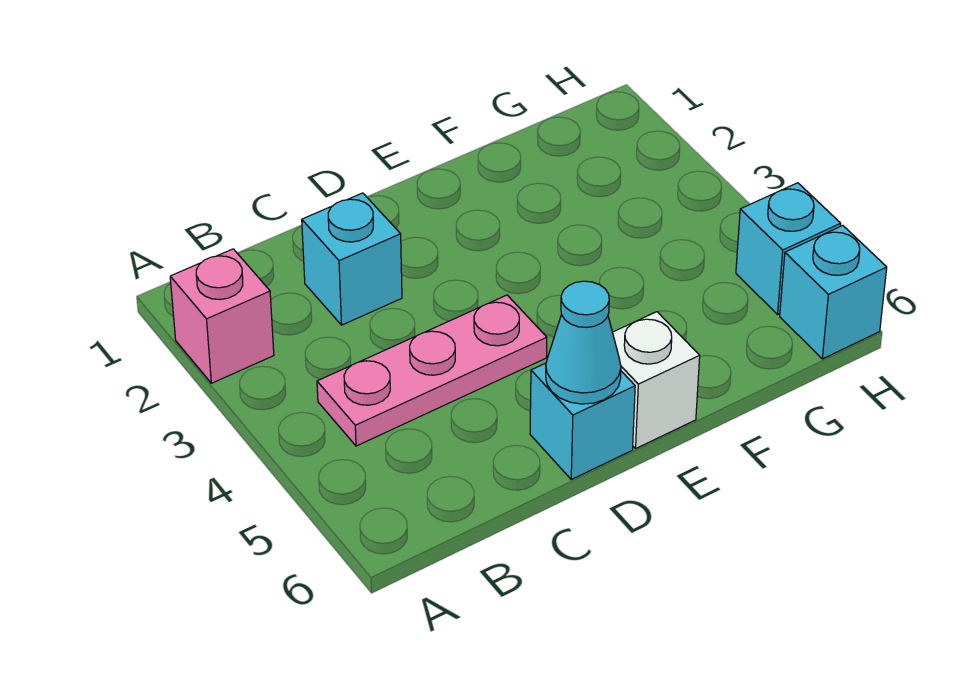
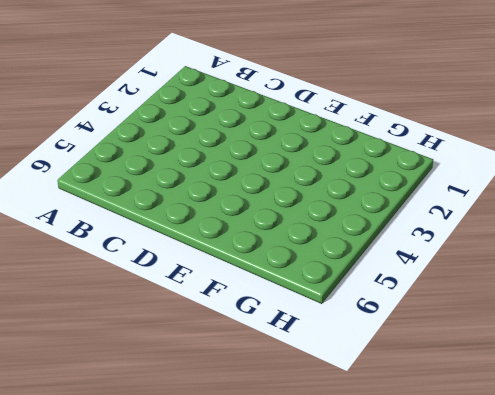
none -> pink brick A2 level 1
none -> pink plate B4:D4 level 1

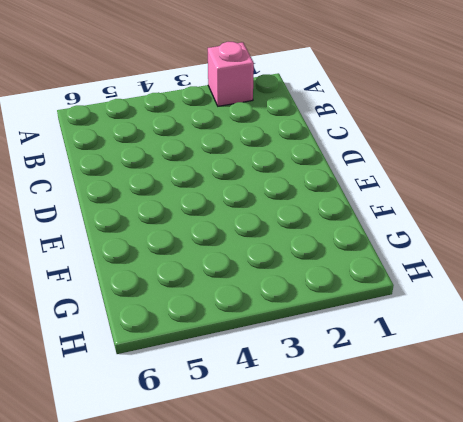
none -> pink plate B4:D4 level 1
none -> cyan brick C2 level 1

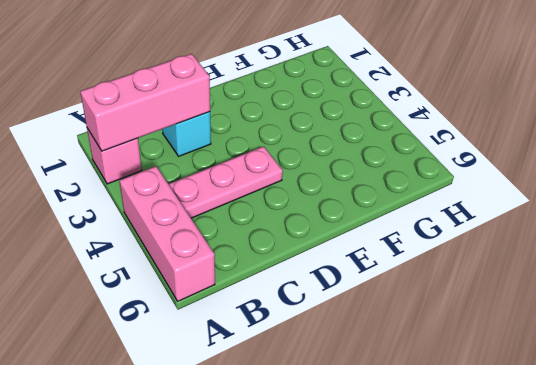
pink brick A2:C2 level 2 -> none
pink brick A4:A6 level 1 -> none
none -> cyan brick D6 level 1
none -> white brick E6 level 1

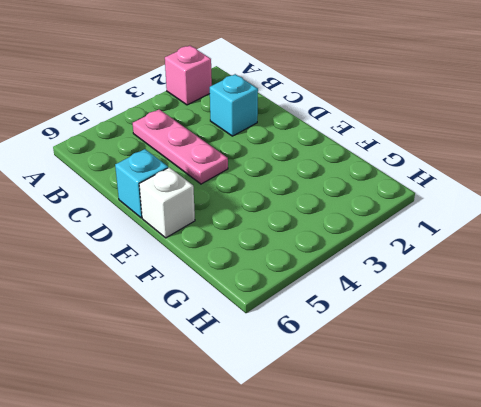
none -> cyan brick H5 level 1
none -> cyan brick H6 level 1

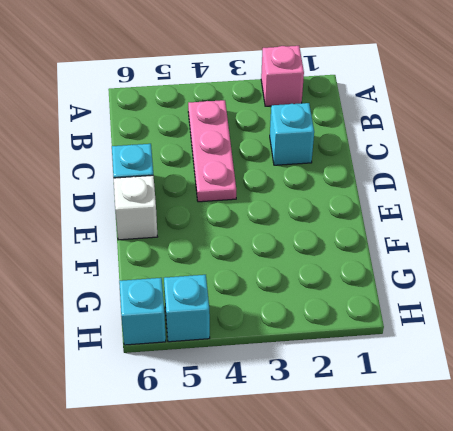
none -> cyan cone D6 level 2

